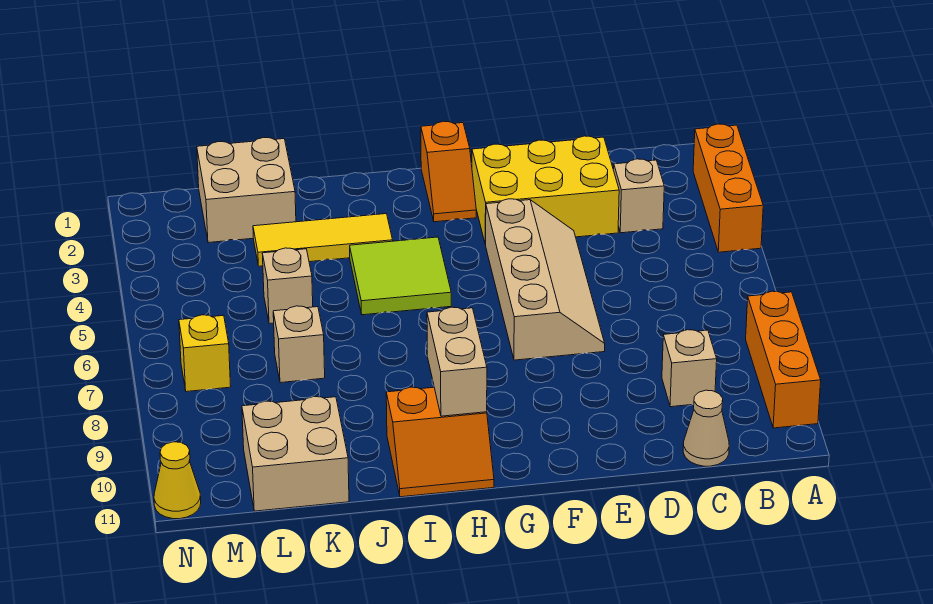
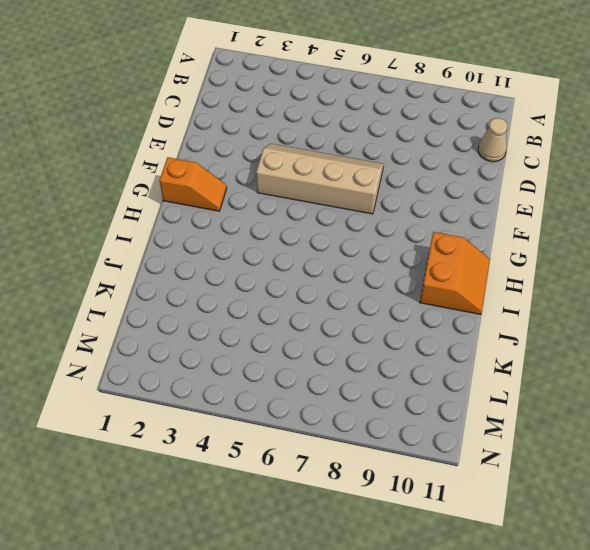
none -> orange brick A2:A4 level 1
none -> orange brick A8:A10 level 1
none -> tan brick C3 level 1

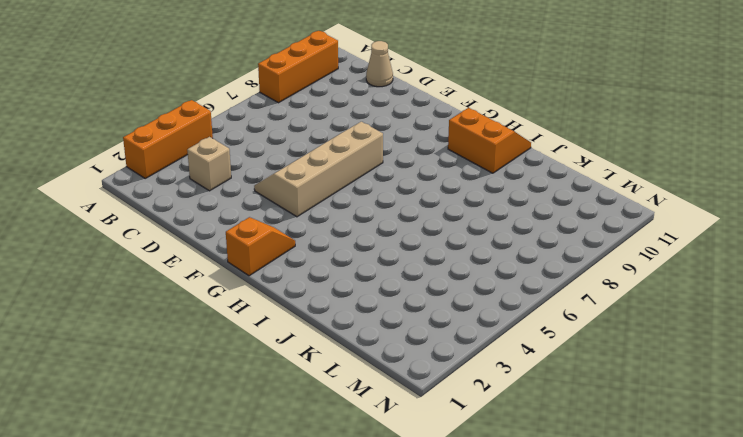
none -> tan brick C9 level 1
none -> yellow brick D2:F3 level 1
none -> lime tile H4:I5 level 1

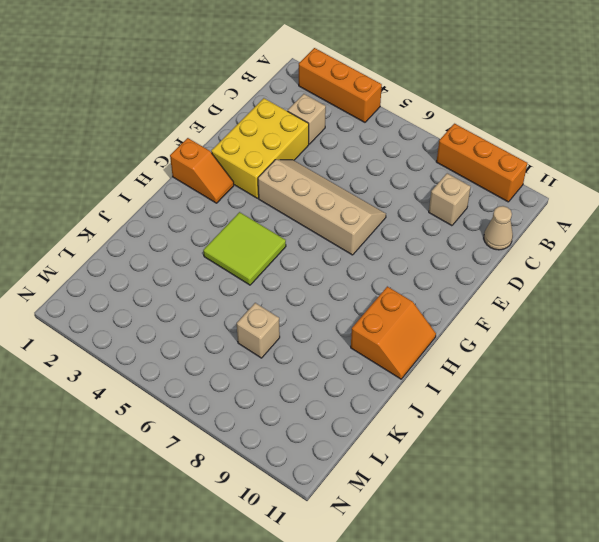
none -> yellow tile I3:K3 level 1
none -> tan brick K1:L2 level 1
none -> tan brick K5 level 1

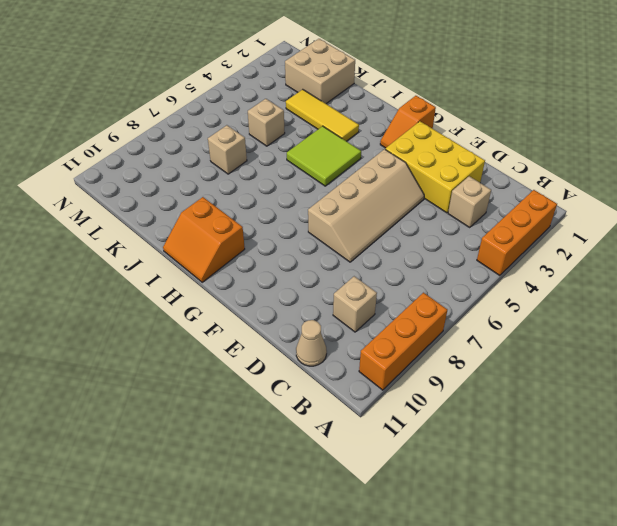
none -> tan brick K10:L11 level 1
none -> yellow brick M7 level 1
none -> yellow cone N11 level 1

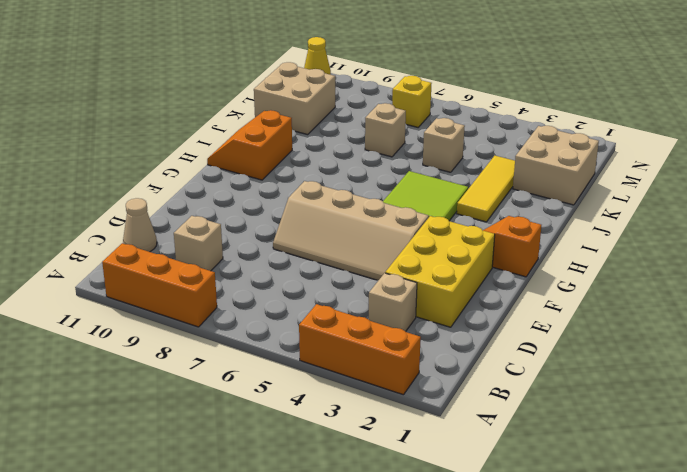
none -> tan brick H9:H10 level 2

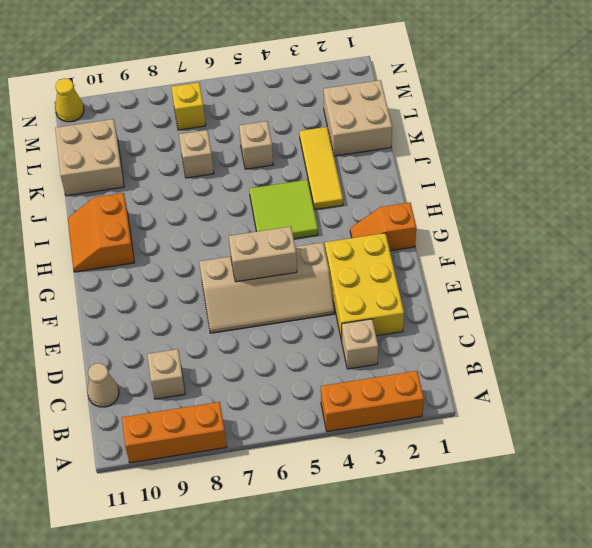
tan brick F5:F6 level 2 -> tan brick H9:H10 level 2

